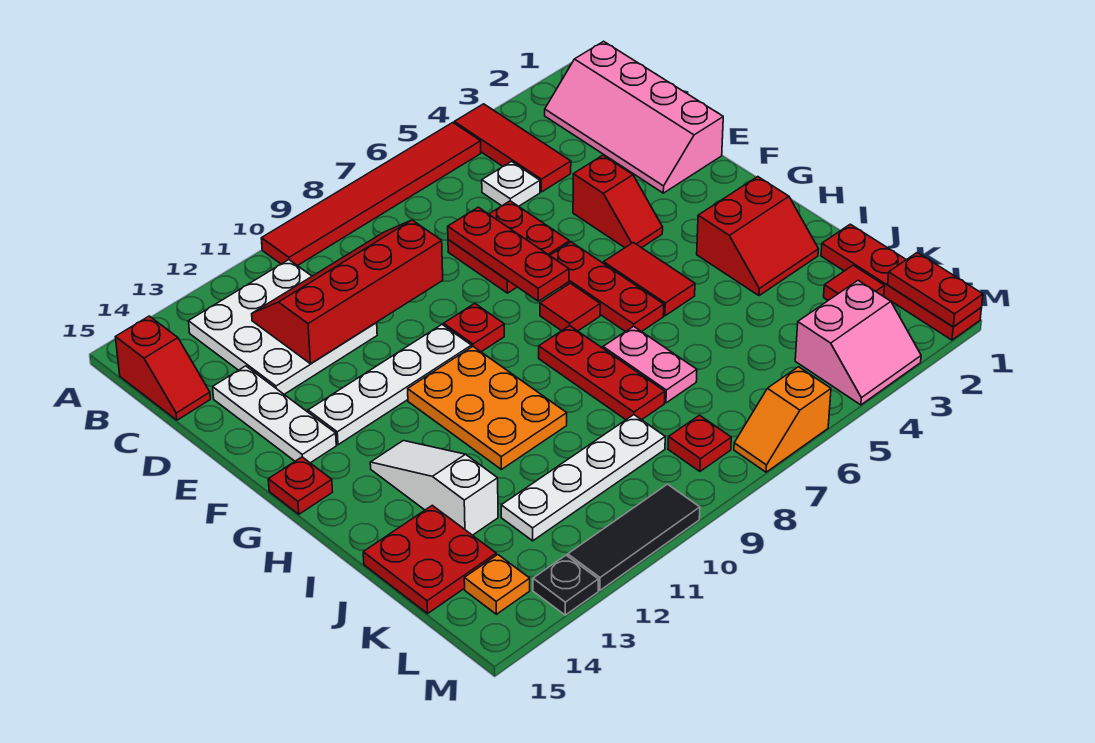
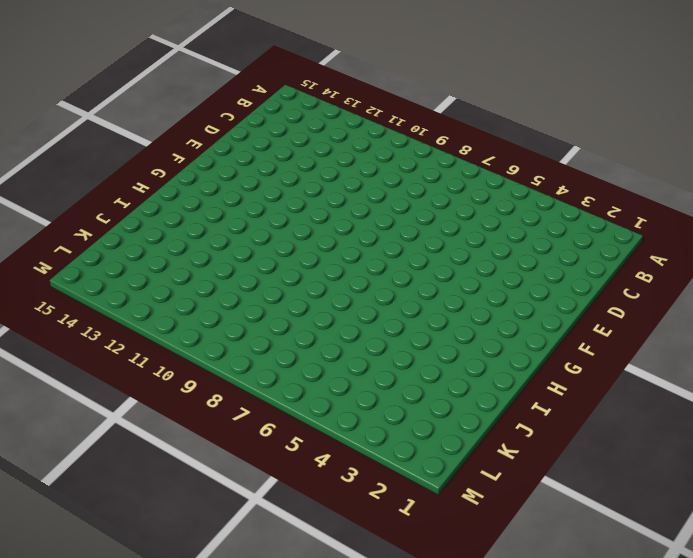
none -> red tile A4:C4 level 1
none -> red tile A5:A10 level 1
none -> pink slope B1:E2 level 1 top 1
none -> white plate B11:D13 level 1

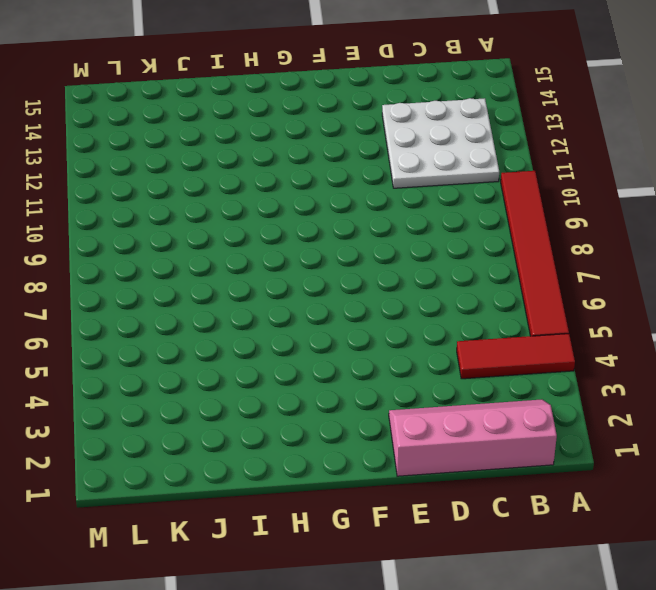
none -> red slope B15:C15 level 1 top B
none -> white plate C5 level 1
none -> red plate D6:E7 level 1
none -> white plate D14:F14 level 1

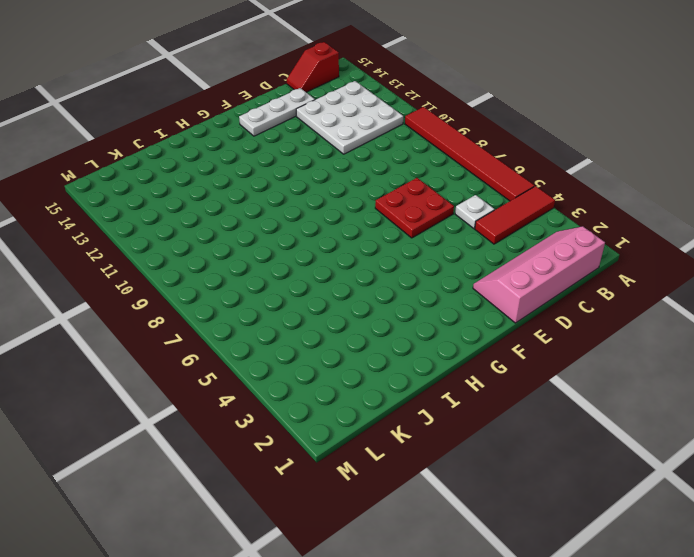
none -> red slope E4:F4 level 1 top E
none -> red plate F6:H6 level 1
none -> red plate F9 level 1
none -> white plate F10:F13 level 1

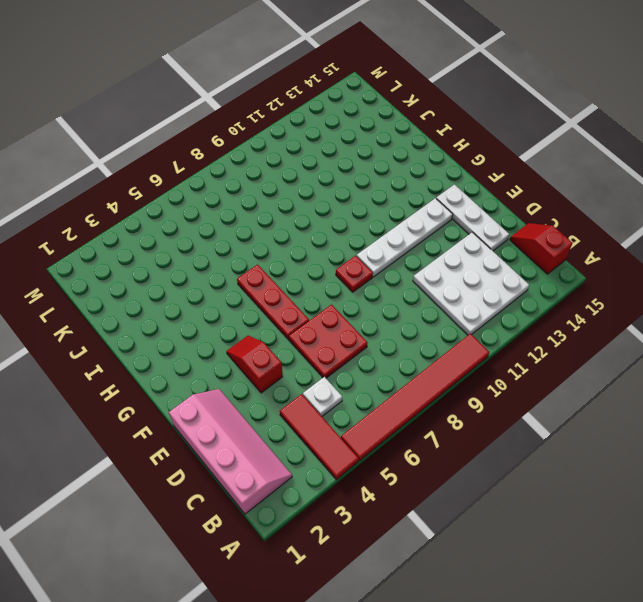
none -> red tile G5:H5 level 1
none -> red tile G7 level 1
none -> orange plate G10:I11 level 1
none -> red plate G15 level 1

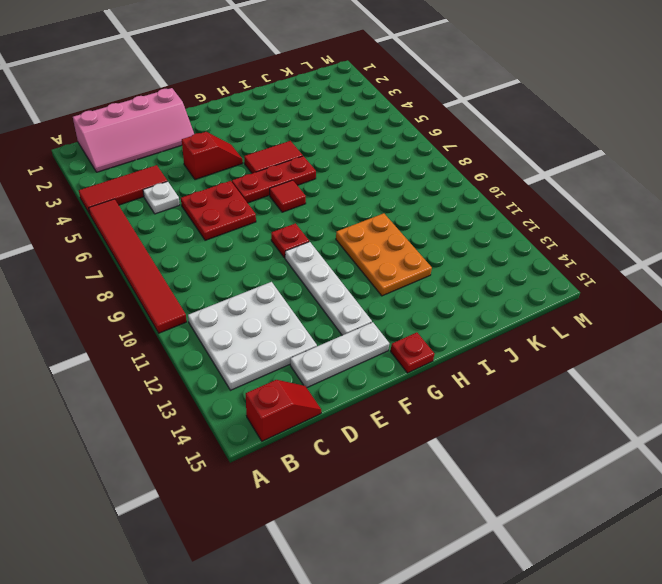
orange plate H10:I12 level 1 -> orange plate G10:I11 level 1
none -> red slope H2:I3 level 1 top H
none -> red plate H8:J8 level 1
none -> white slope H13:J13 level 1 top J
none -> pink plate I7:J7 level 1

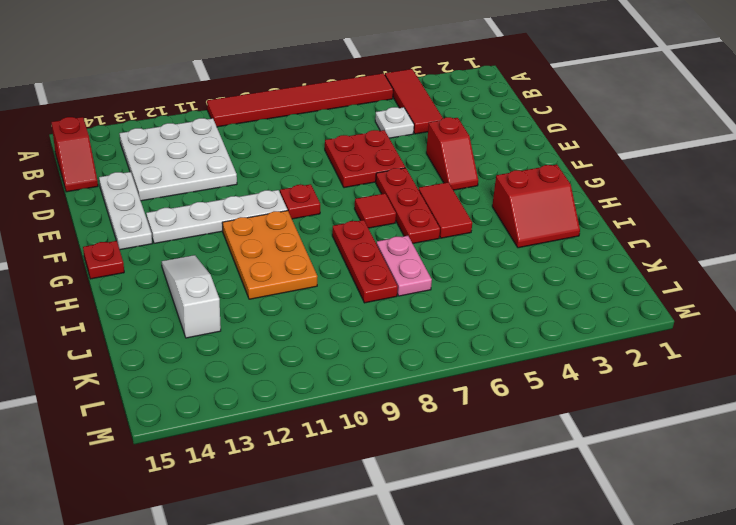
none -> pink slope B1:E2 level 1 top 1
none -> red plate J1:M1 level 1
none -> red plate J14:K15 level 1
none -> red tile K2 level 1

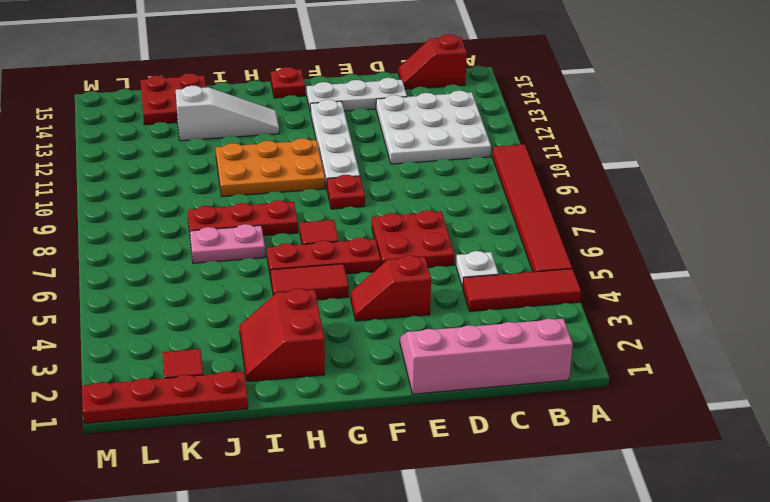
none -> white plate K9:K12 level 1
none -> pink slope L3:M4 level 1 top L
none -> red plate L8 level 1
none -> orange plate L14 level 1

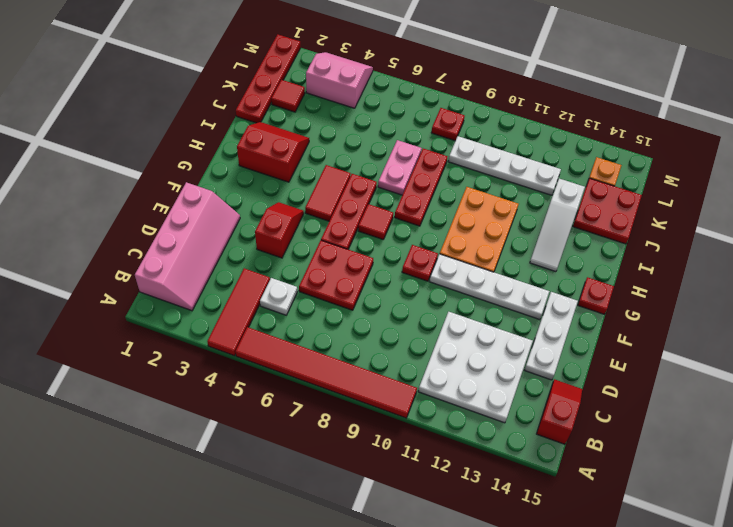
none -> orange slope M6:M7 level 1 top 6
none -> black tile M10:M12 level 1
none -> black plate M13 level 1
none -> red slope C9:D12 level 2 top D

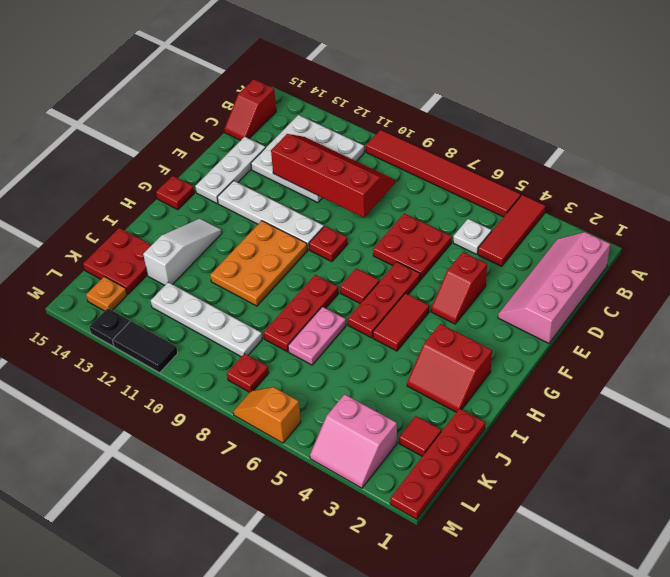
black tile M11:M12 level 1 -> black tile M10:M12 level 1
none -> red plate D7:F7 level 2
none -> red plate L1:M1 level 2

